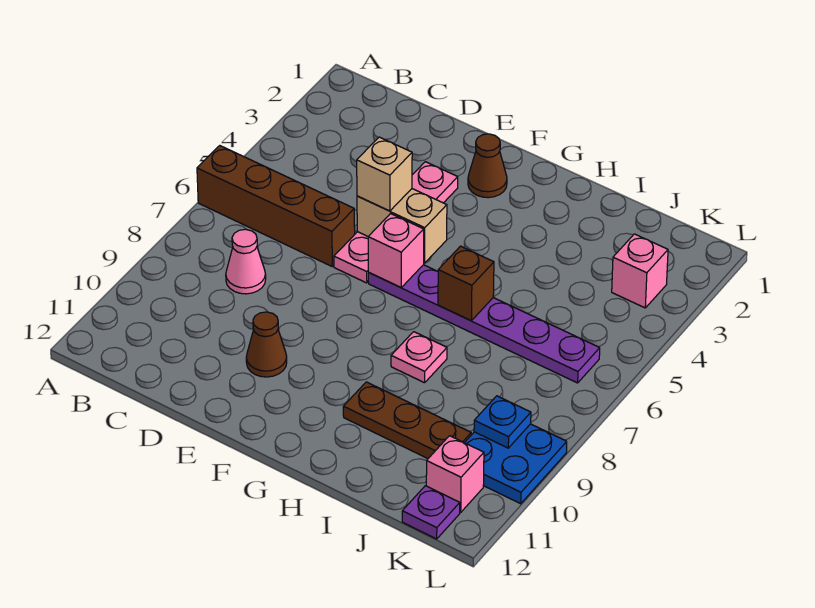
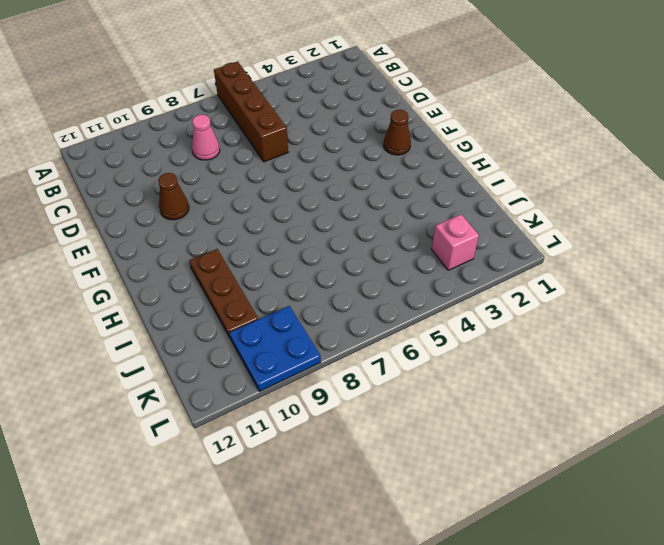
none -> pink plate E3:E6 level 1
none -> purple plate F6:K6 level 1
none -> pink plate H8 level 1

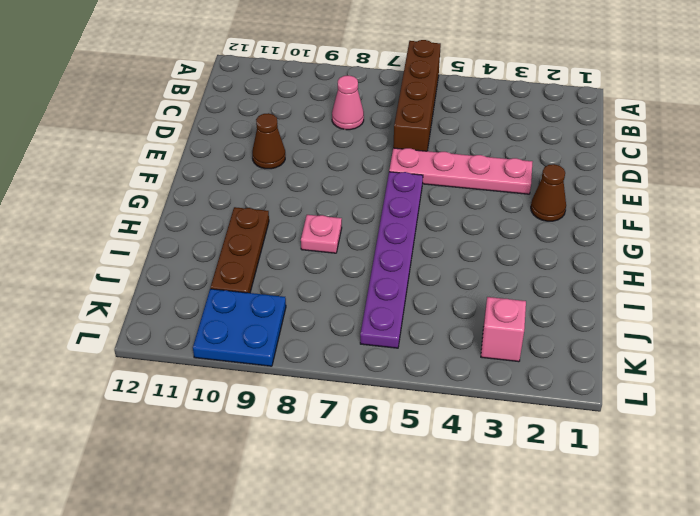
none -> pink brick K11 level 1
none -> purple plate K12 level 1
none -> tan brick E5:F5 level 2

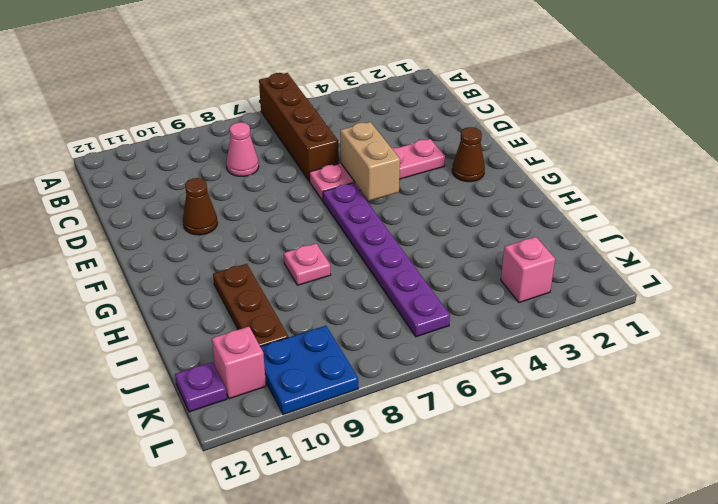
none -> pink brick F6 level 2
none -> brown brick H6 level 2
none -> blue plate K9 level 2

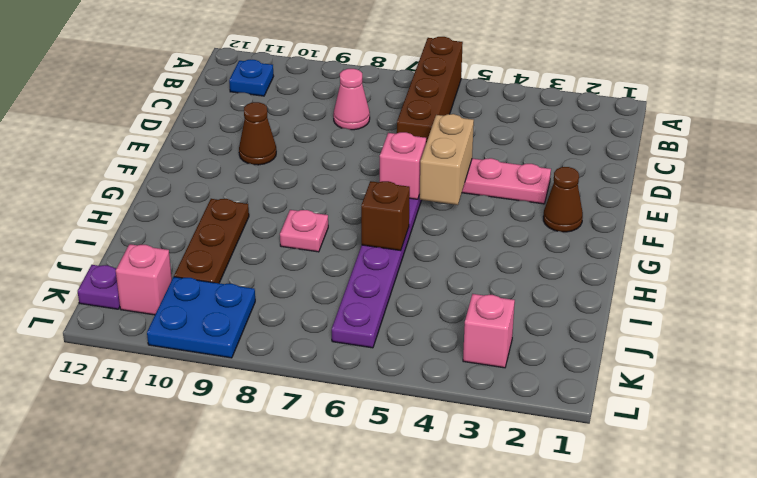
blue plate B11 level 1 -> blue plate K9 level 2
none -> tan brick E5 level 3

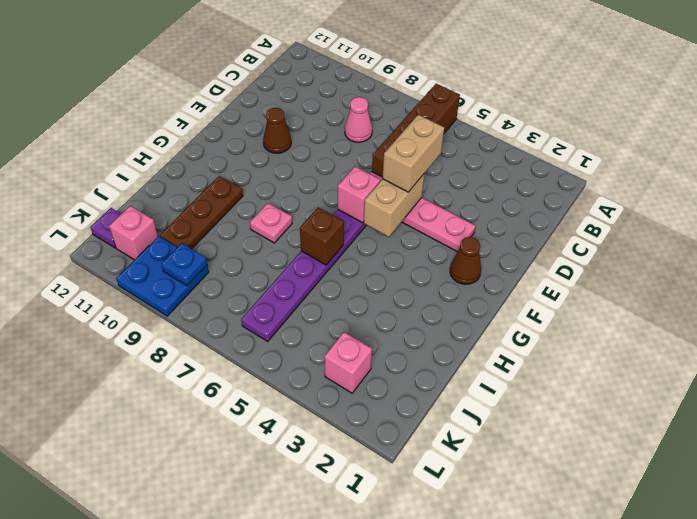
tan brick D5:E5 level 3 -> tan brick E5 level 3

